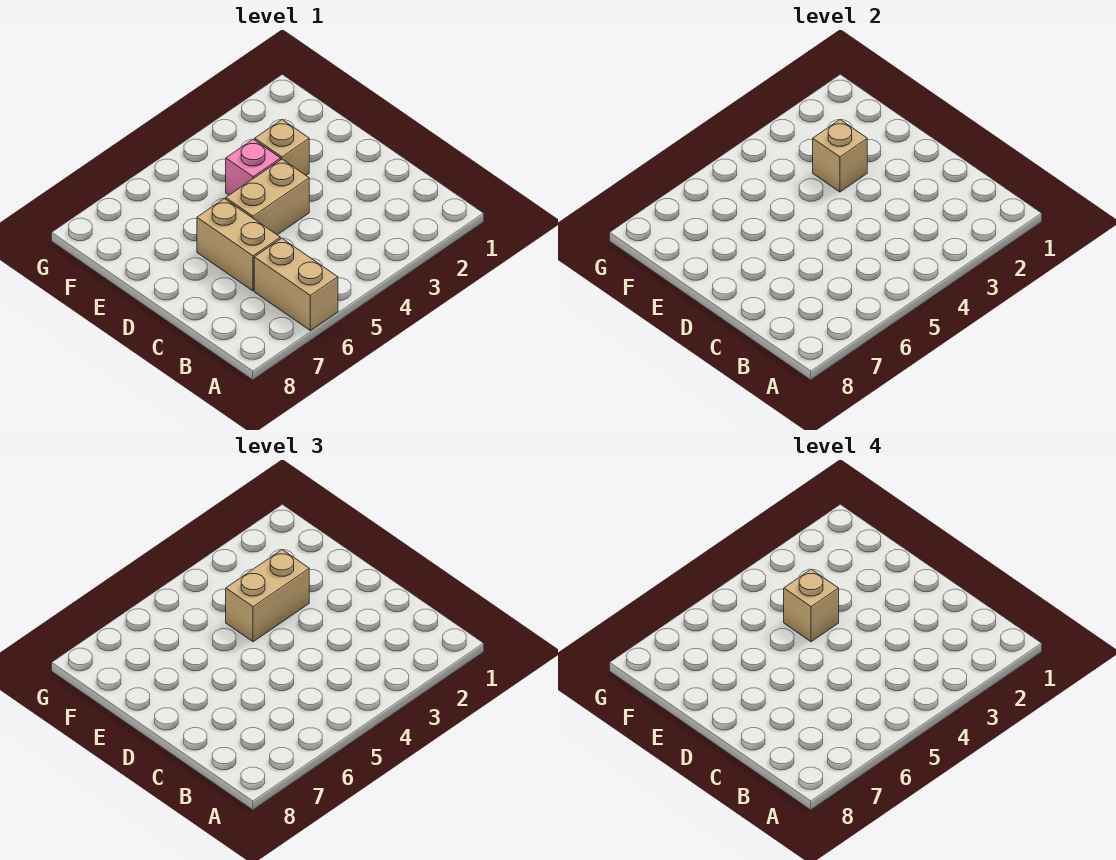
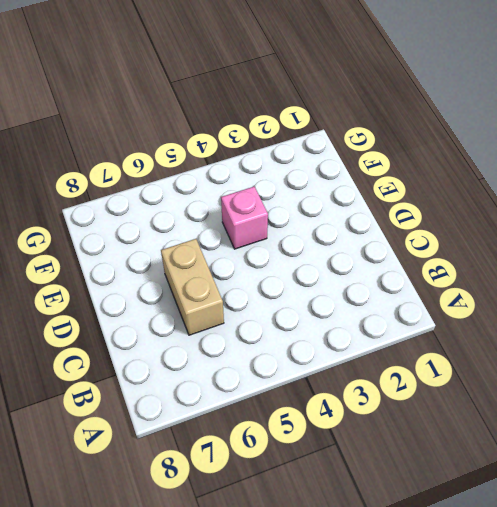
none -> tan brick A6:B6 level 1
none -> tan brick D4:D5 level 1

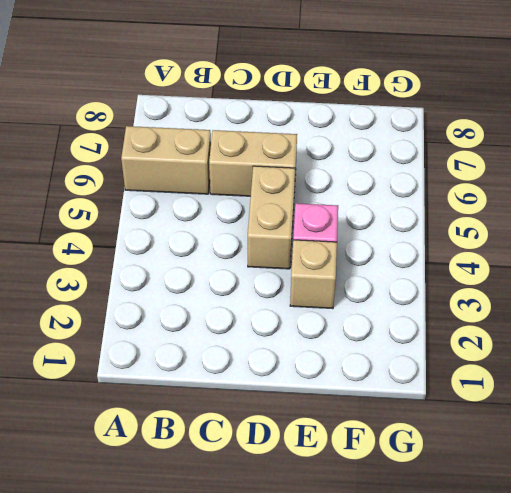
none -> tan brick E3 level 2
none -> tan brick E3:E4 level 3

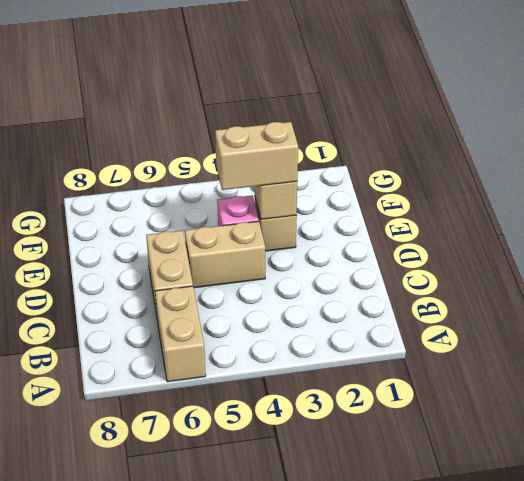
none -> tan brick E4 level 4

